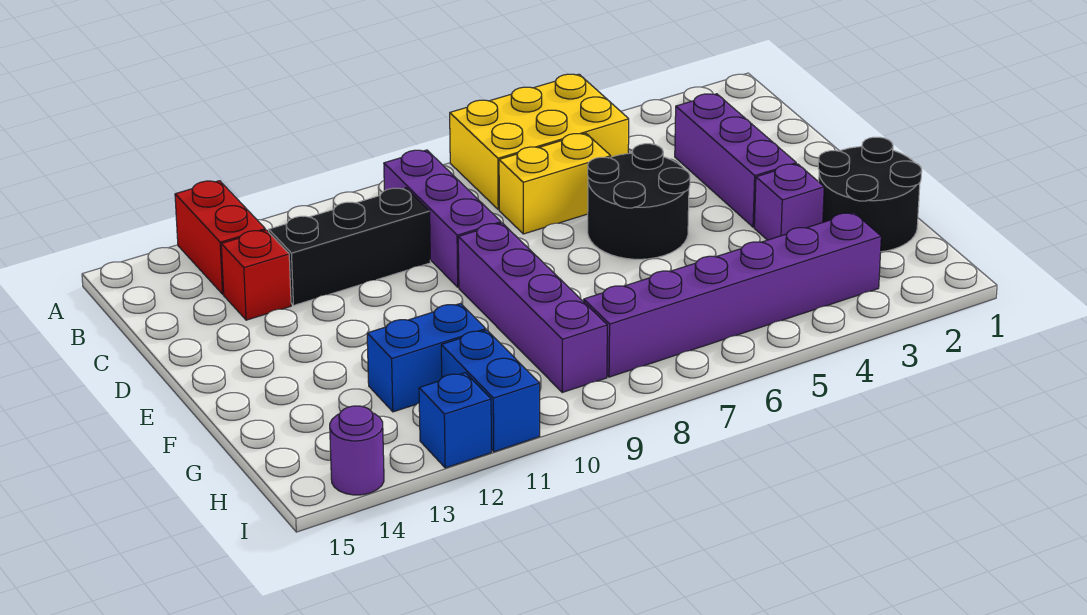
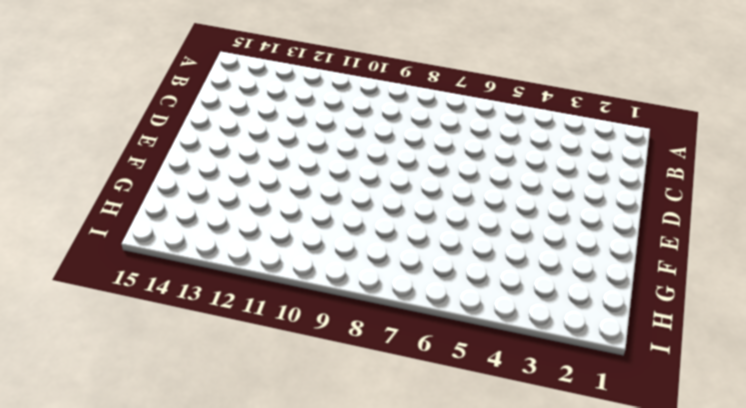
none -> yellow brick A5:B7 level 1
none -> red brick A13:B13 level 1
none -> purple brick B9:D9 level 1

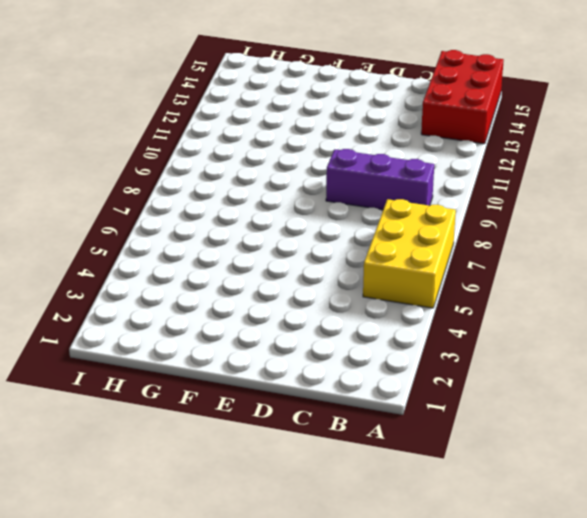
red brick A13:B15 level 1 -> red brick A13:B13 level 1
none -> purple brick C3:E3 level 1
none -> yellow brick C6:C7 level 1
none -> black brick C10:C12 level 1

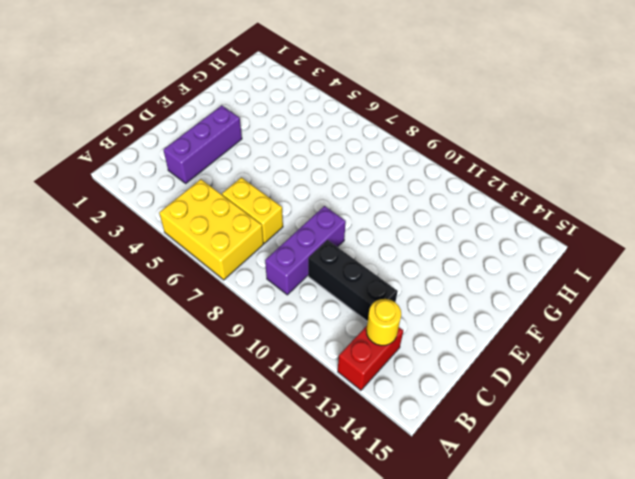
yellow round brick B13 level 2 -> none
none -> red brick C13 level 1
none -> black round brick D5:E6 level 1
none -> purple brick E9:H9 level 1

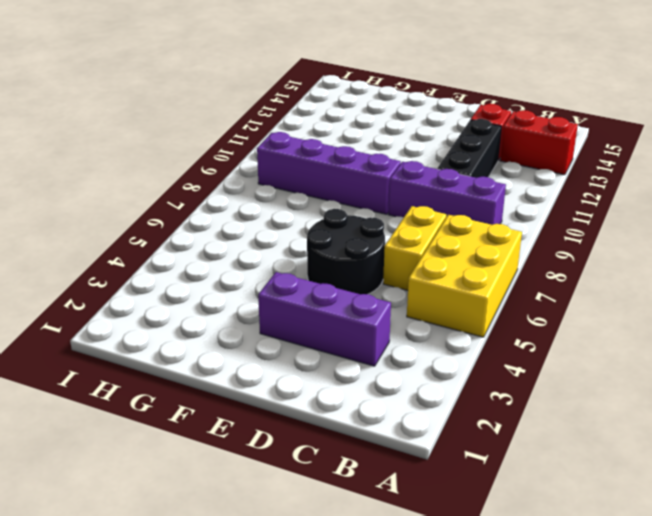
none -> black round brick F1:G2 level 1
none -> purple brick F3 level 1
none -> blue brick G11:G12 level 1

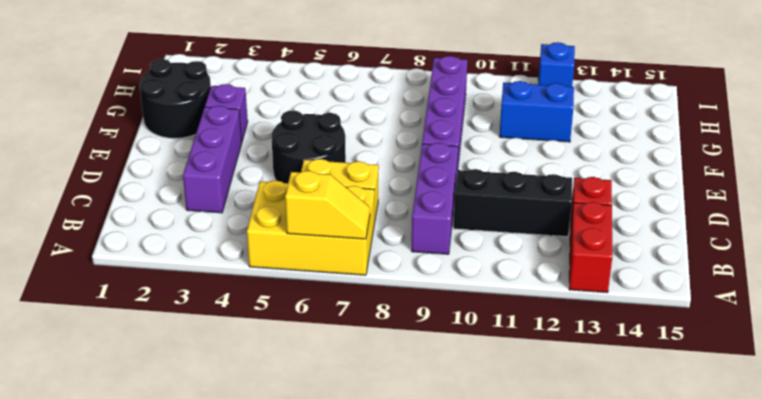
yellow slope A6:A7 level 2 top 6 -> none
none -> purple brick H3:H8 level 1
none -> blue brick H11:I11 level 1
none -> purple round brick I14 level 1

